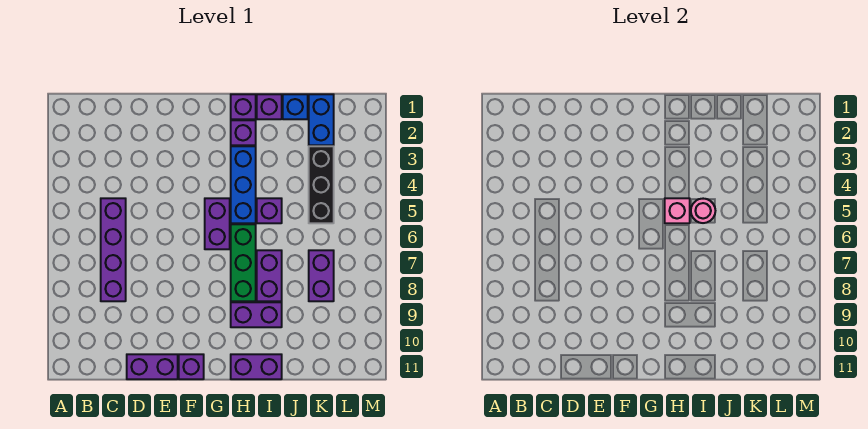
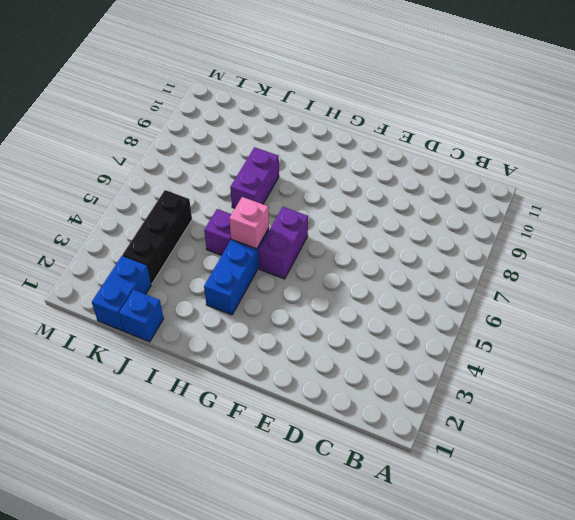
none -> purple brick C5:C8 level 1
none -> purple brick D11:E11 level 1
none -> purple brick F11 level 1

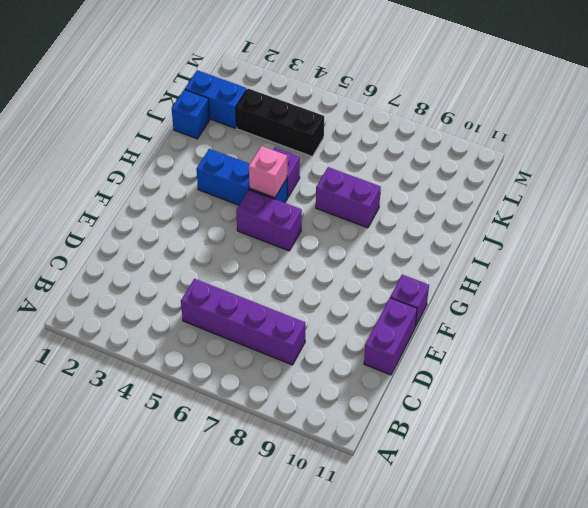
none -> purple brick H1 level 1
none -> purple brick H2 level 1
none -> green brick H6:H8 level 1

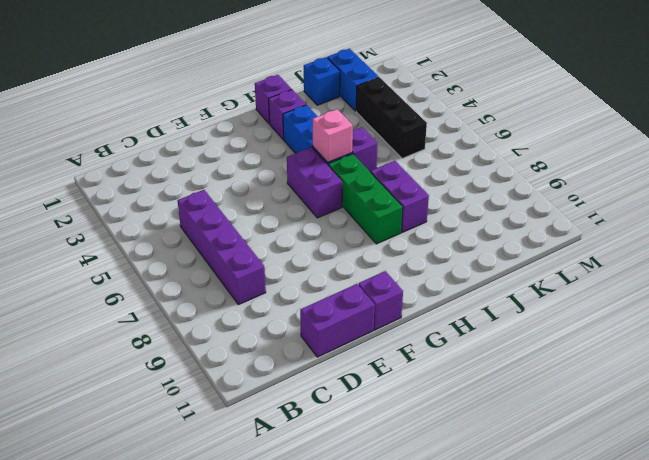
none -> purple brick H9:I9 level 1
none -> purple brick H11:I11 level 1
none -> purple brick I1 level 1

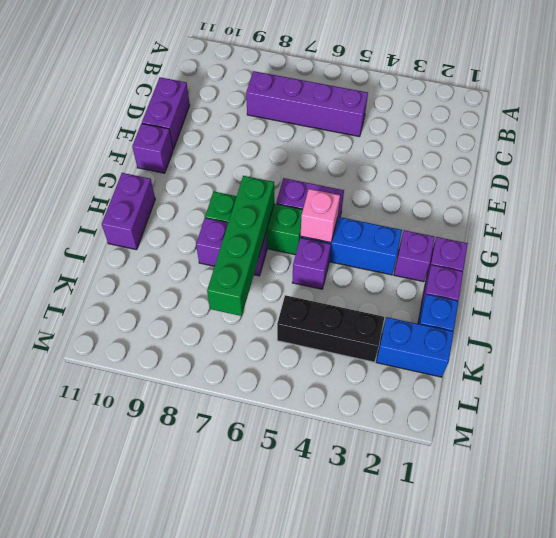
green brick H7:K7 level 2 -> none
none -> purple brick H9:I9 level 1
none -> purple brick K7:K8 level 1
none -> pink round brick I5 level 2

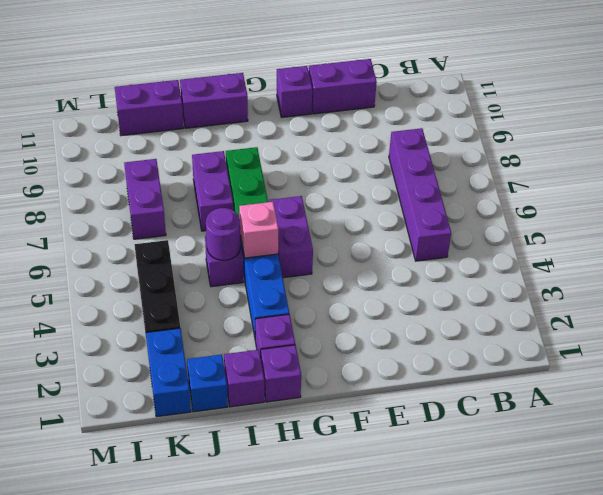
purple round brick I5 level 2 -> pink round brick I5 level 2
purple brick J11:K11 level 1 -> purple brick H9:I9 level 1

